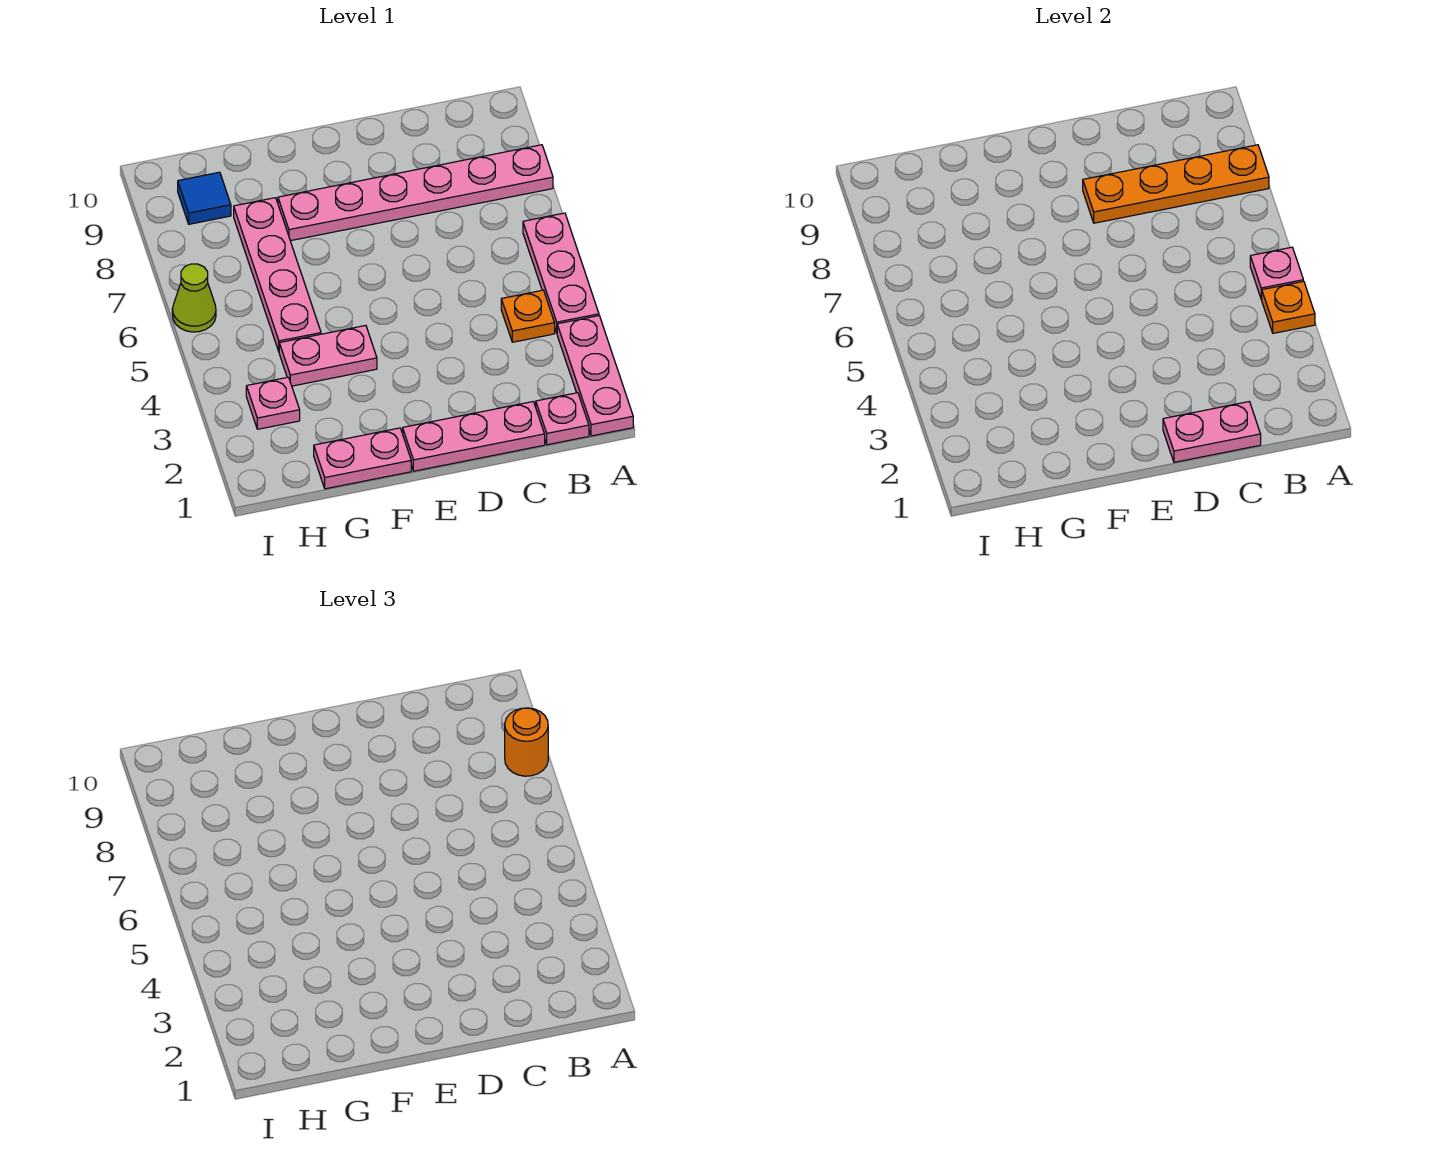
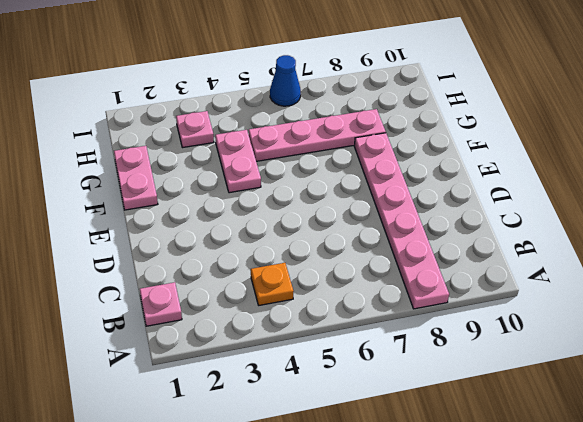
blue cone I6 level 1 -> lime cone I6 level 1
none -> pink plate A1:A3 level 1
none -> pink plate A4:A6 level 1
none -> pink plate C1:E1 level 1

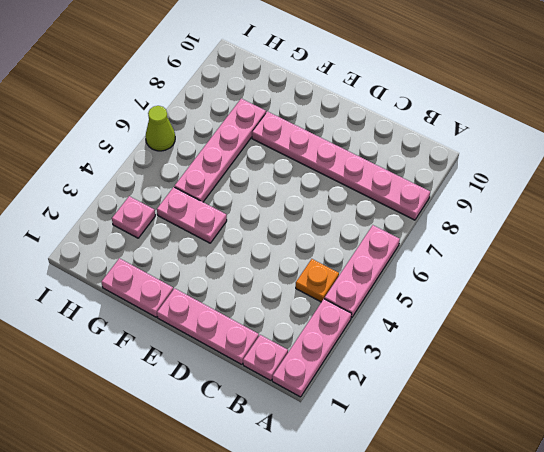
none -> blue tile H9 level 1
none -> orange plate A4 level 2
none -> pink plate A5 level 2

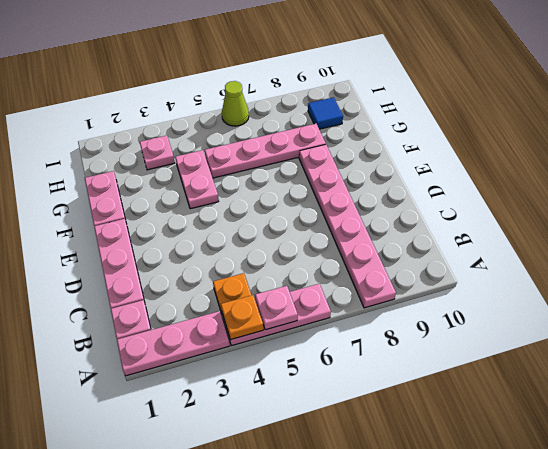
none -> orange plate A8:D8 level 2
none -> pink plate C1:D1 level 2
none -> orange round brick A8 level 3

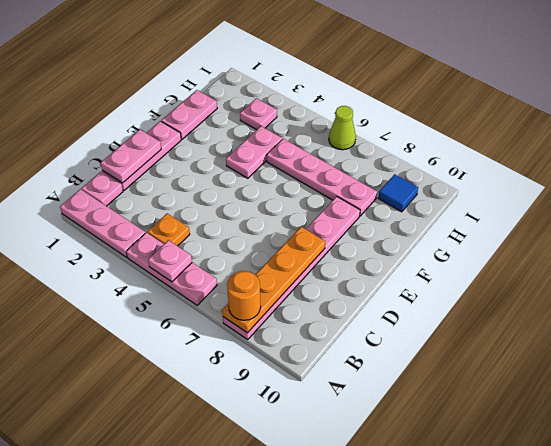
none -> orange plate A4 level 2

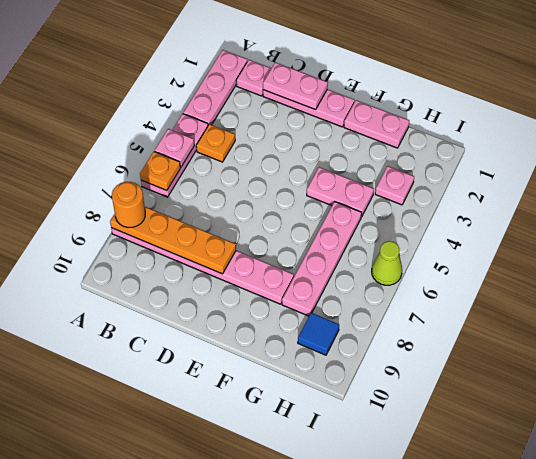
orange plate A6 level 2 -> orange plate A4 level 2

